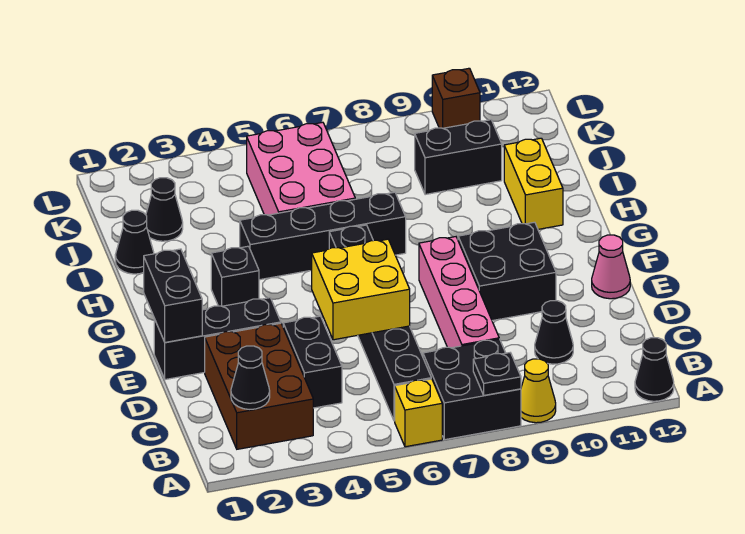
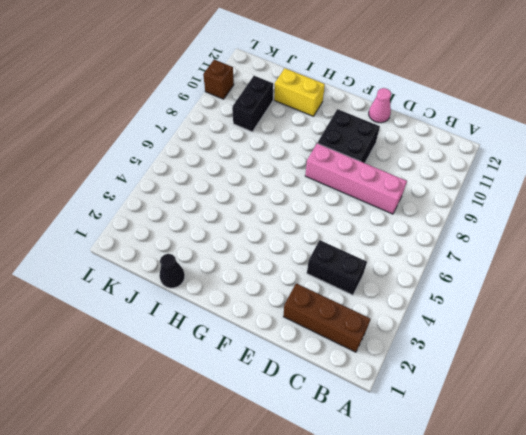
brown brick B2:D2 level 1 -> brown brick B2:D3 level 1
none -> yellow brick A6 level 1
none -> black brick A7:B8 level 1
none -> yellow cone A9 level 1

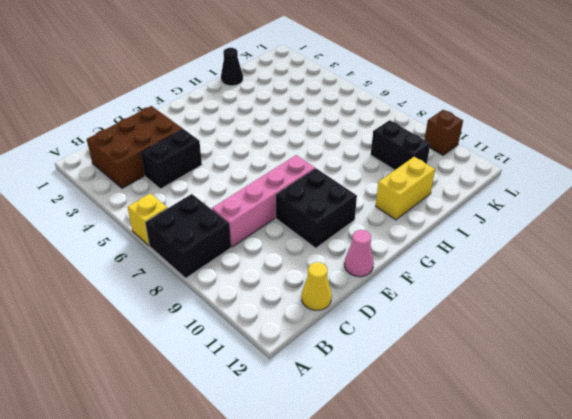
yellow cone C12 level 1 -> yellow cone A9 level 1
none -> black cone A12 level 1
none -> black brick B6:G6 level 1
none -> black cone C10 level 1

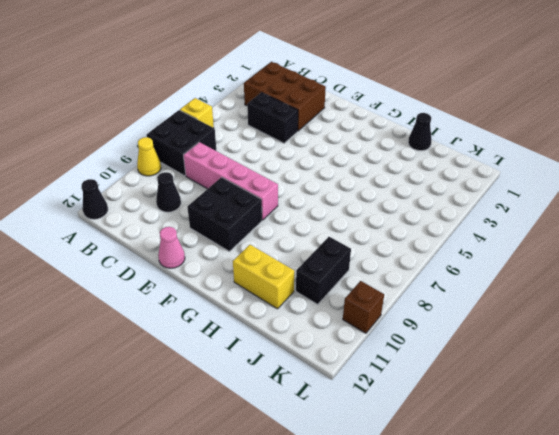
none -> black brick B6:G6 level 1
none -> black brick E1:E3 level 1
none -> black brick G3 level 1

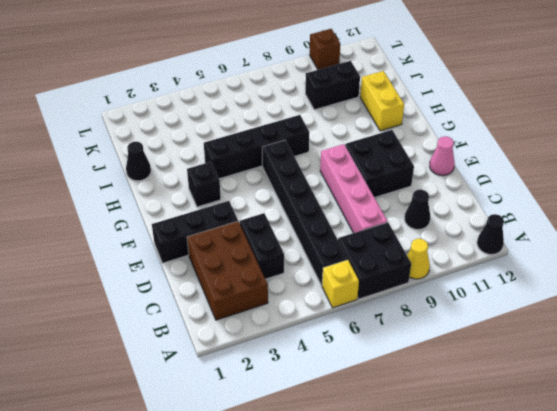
none -> pink brick I5:K6 level 1
none -> black cone J2 level 1
none -> black plate A8 level 2

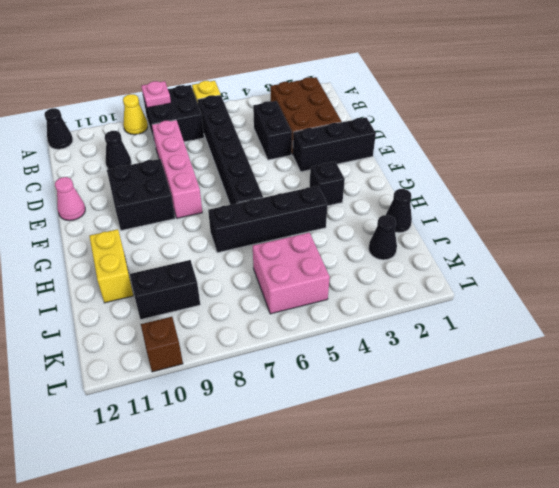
pink plate A8 level 2 -> black plate A8 level 2
pink brick J5:K6 level 1 -> pink brick I5:K6 level 1
none -> black cone B2 level 2
none -> yellow brick D5:E6 level 2
none -> black brick E1:F1 level 2

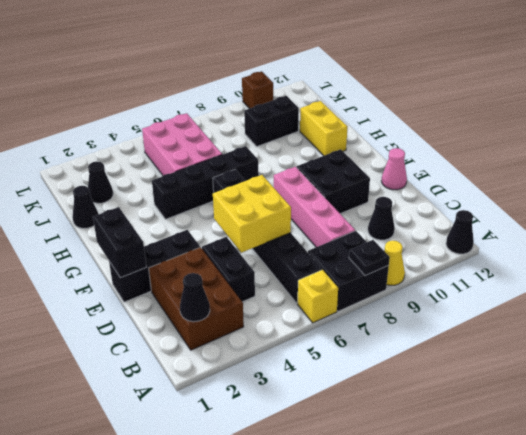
none -> black brick G3 level 1

